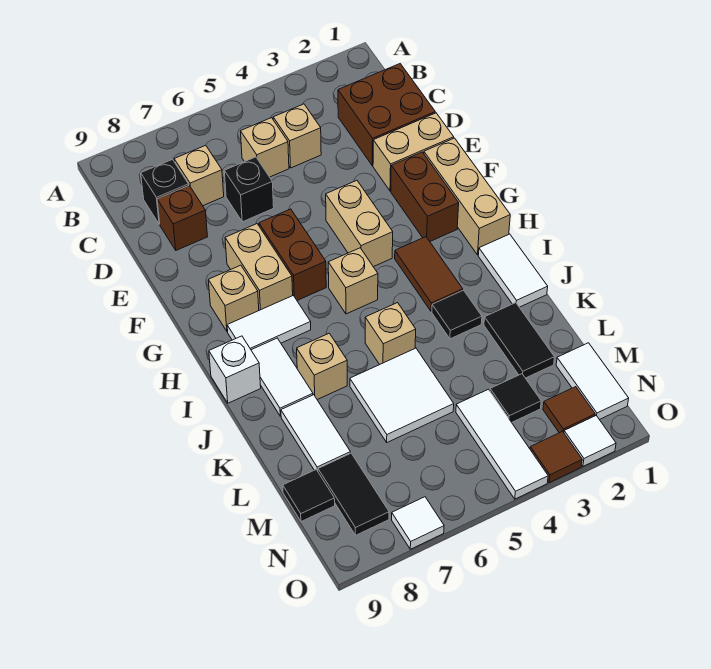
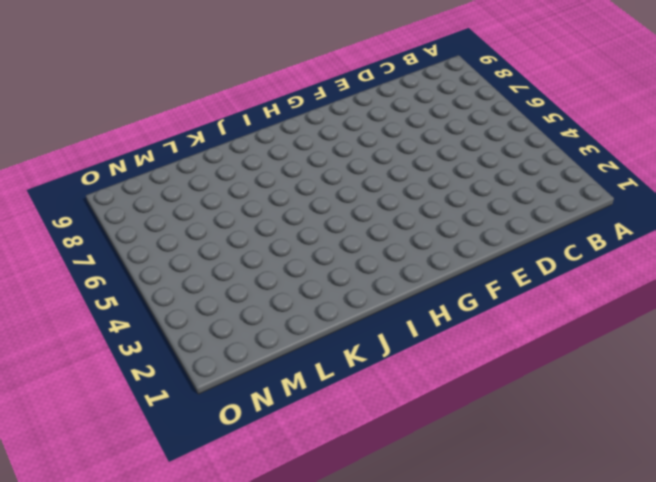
none -> brown brick C1:D2 level 1
none -> tan brick C4 level 1
none -> tan brick C5 level 1
none -> tan brick C7 level 1

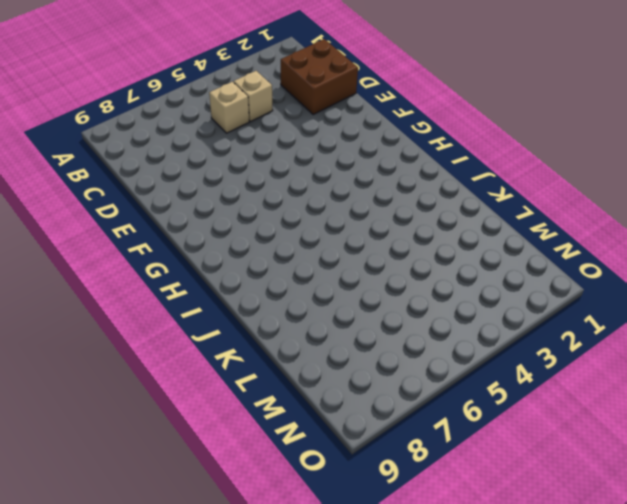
none -> tan brick C7 level 1
none -> black brick C8 level 1
none -> black brick D6 level 1
none -> brown brick D8 level 1

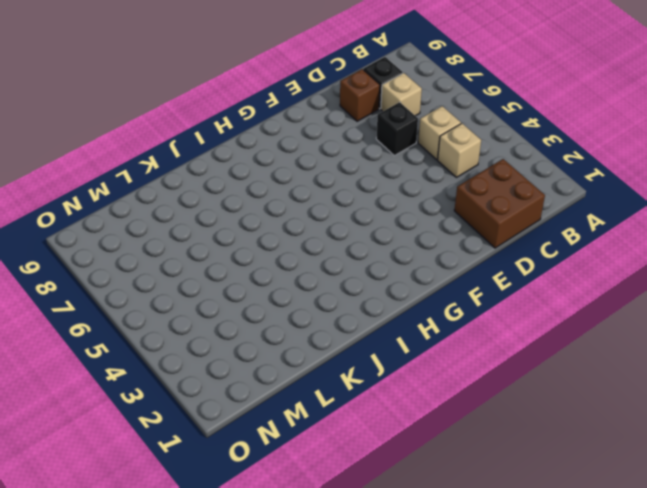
none -> tan brick E1:E2 level 1
none -> tan brick F1:H1 level 1
none -> brown brick F2:G2 level 1
none -> tan brick F4:G4 level 1

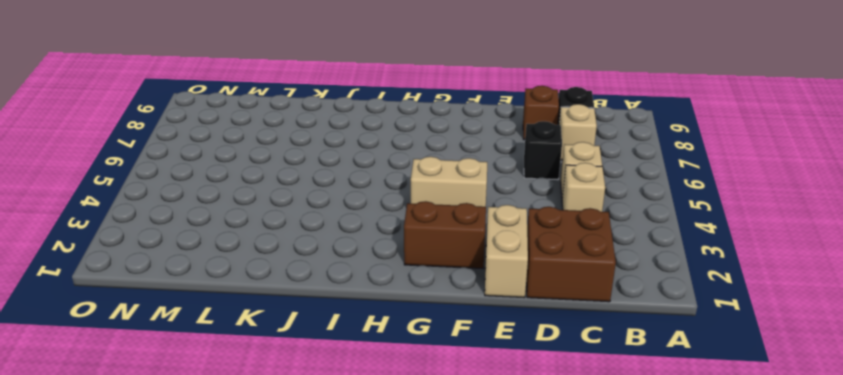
none -> tan brick F1:H1 level 1
none -> brown brick F6:G6 level 1
none -> tan brick F7:G7 level 1
none -> tan brick G8 level 1

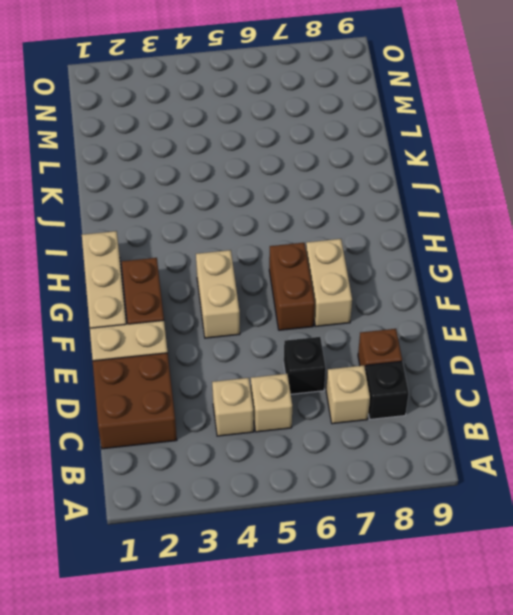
none -> tan brick G8 level 1
none -> brown tile H3:I3 level 1
none -> tan brick H5 level 1
none -> white tile H7:H8 level 1

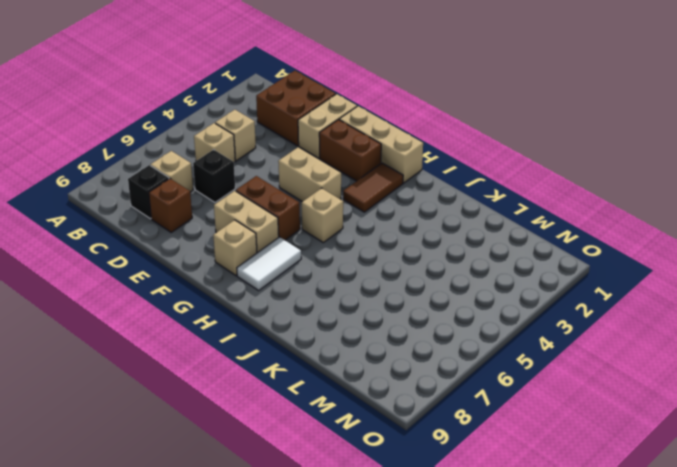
brown tile H2:H3 level 1 -> brown tile H3:I3 level 1
none -> white tile I1:J1 level 1
none -> white tile I8:J8 level 1
none -> white brick I9 level 1
none -> black tile J3 level 1

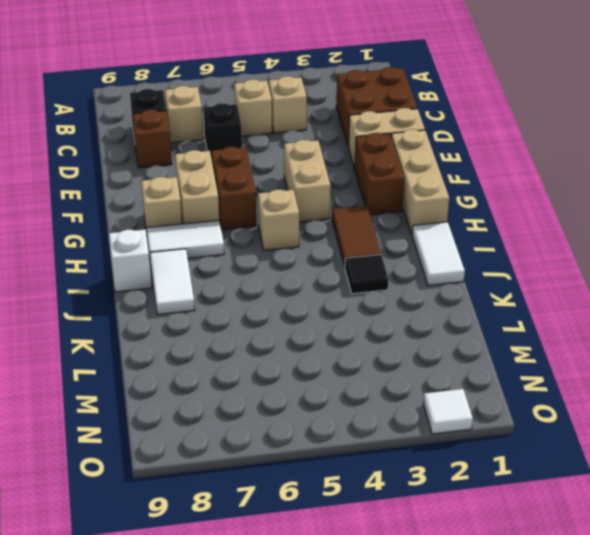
none -> tan brick J5 level 1
none -> tan brick J7 level 1
none -> black tile K2:L2 level 1
none -> white tile K5:L6 level 1

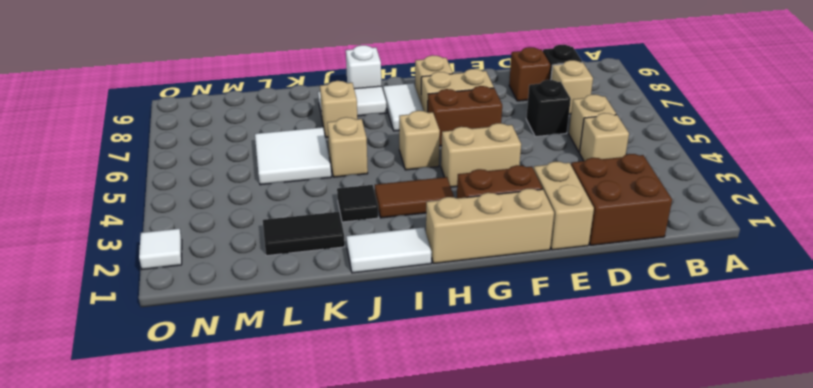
none -> white tile K8:L8 level 1
none -> white tile M1:N1 level 1
none -> black tile M3 level 1
none -> white tile M4:O4 level 1

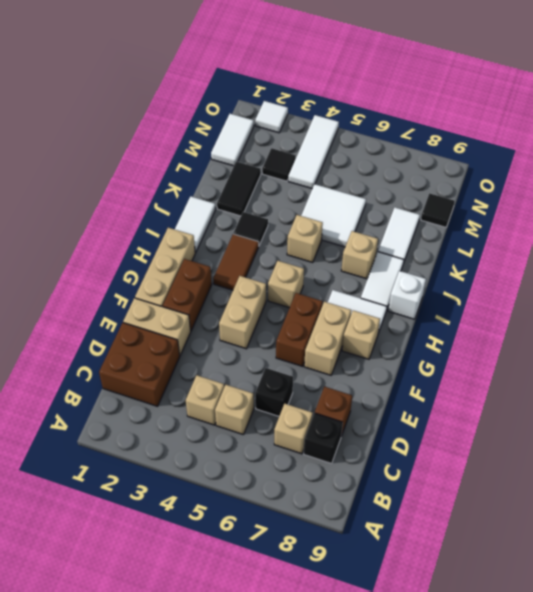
none -> black tile M8:N8 level 1
none -> brown tile N2 level 1
none -> brown tile O3 level 1
none -> white tile O7 level 1

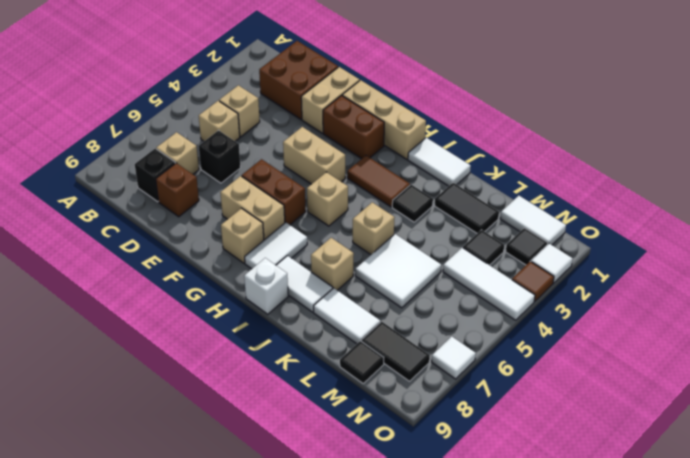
black tile N2 level 1 -> brown tile N2 level 1

